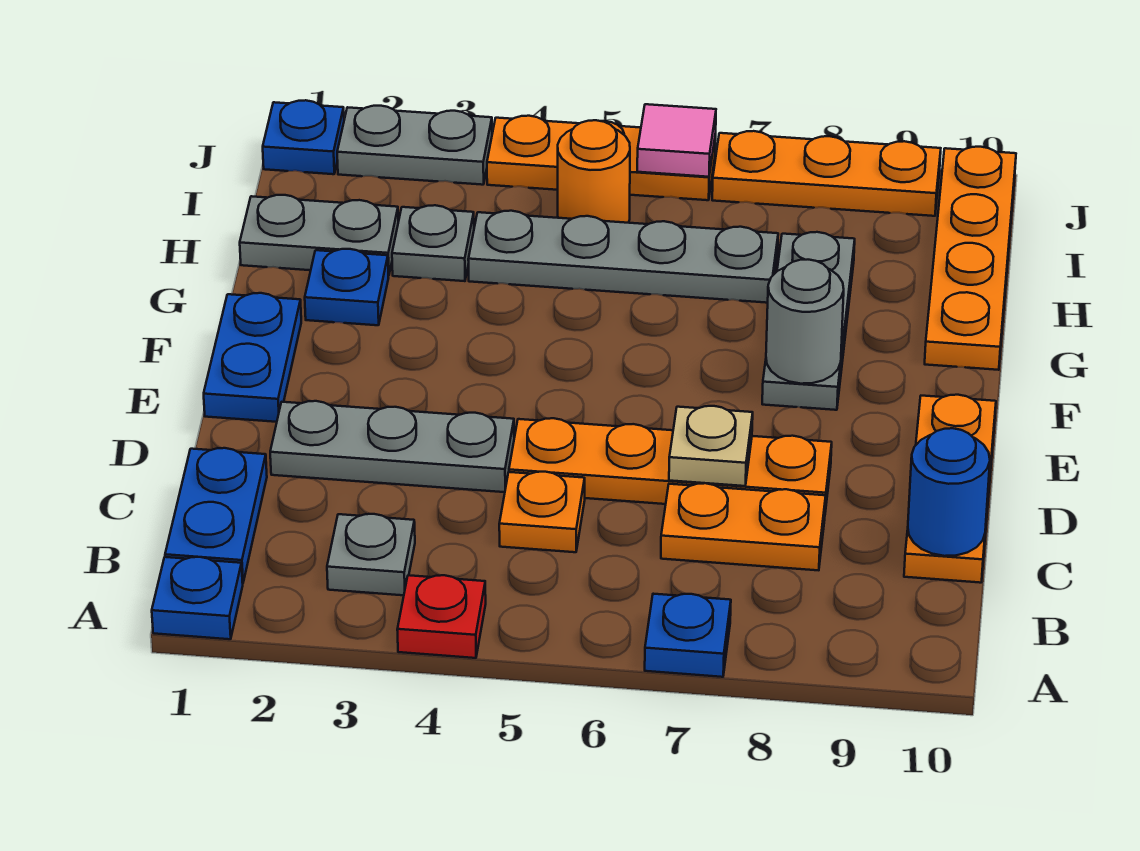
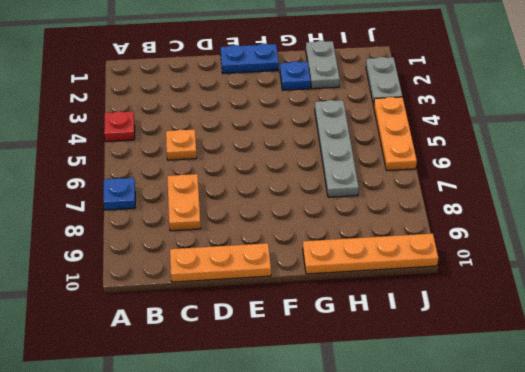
none -> blue plate A1 level 1
none -> blue plate B1:C1 level 1
none -> grey plate B3 level 1

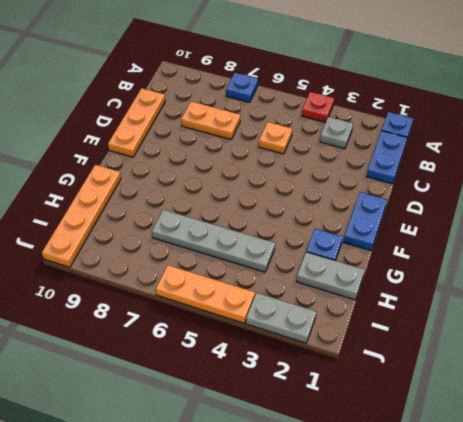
none -> grey plate D2:D4 level 1
none -> orange plate D5:D8 level 1
none -> grey plate F8:H8 level 1

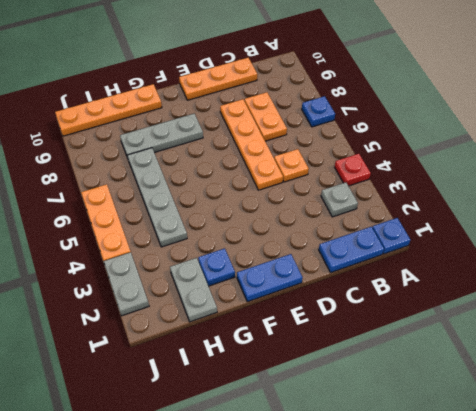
none -> grey plate D2:D4 level 1
none -> grey plate H3 level 1
none -> orange round brick I5 level 1

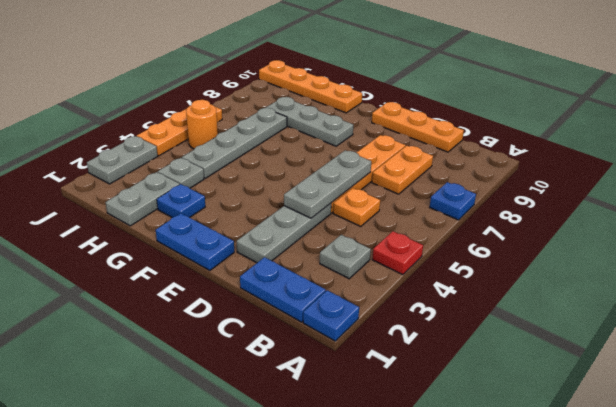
grey plate D4:D6 level 2 -> none
none -> blue plate J1 level 1
none -> orange plate J7:J9 level 1
none -> blue round brick C10 level 2

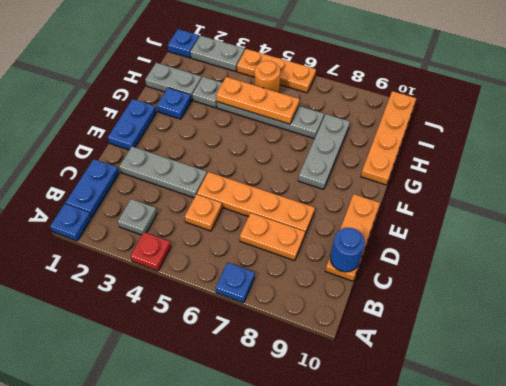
orange plate H4:H6 level 2 -> orange plate J7:J9 level 1
none -> tan plate D7 level 2
none -> grey round brick F8 level 2
none -> pink tile J6 level 2

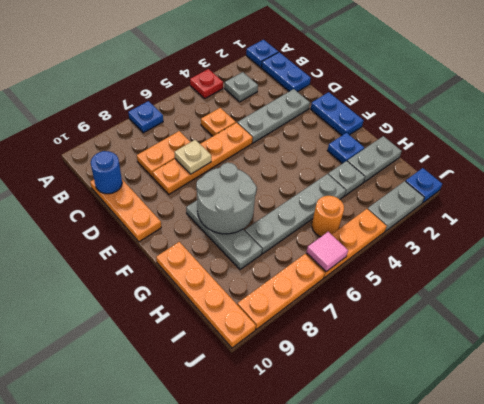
grey round brick F7:G8 level 2 -> grey round brick F8 level 2

